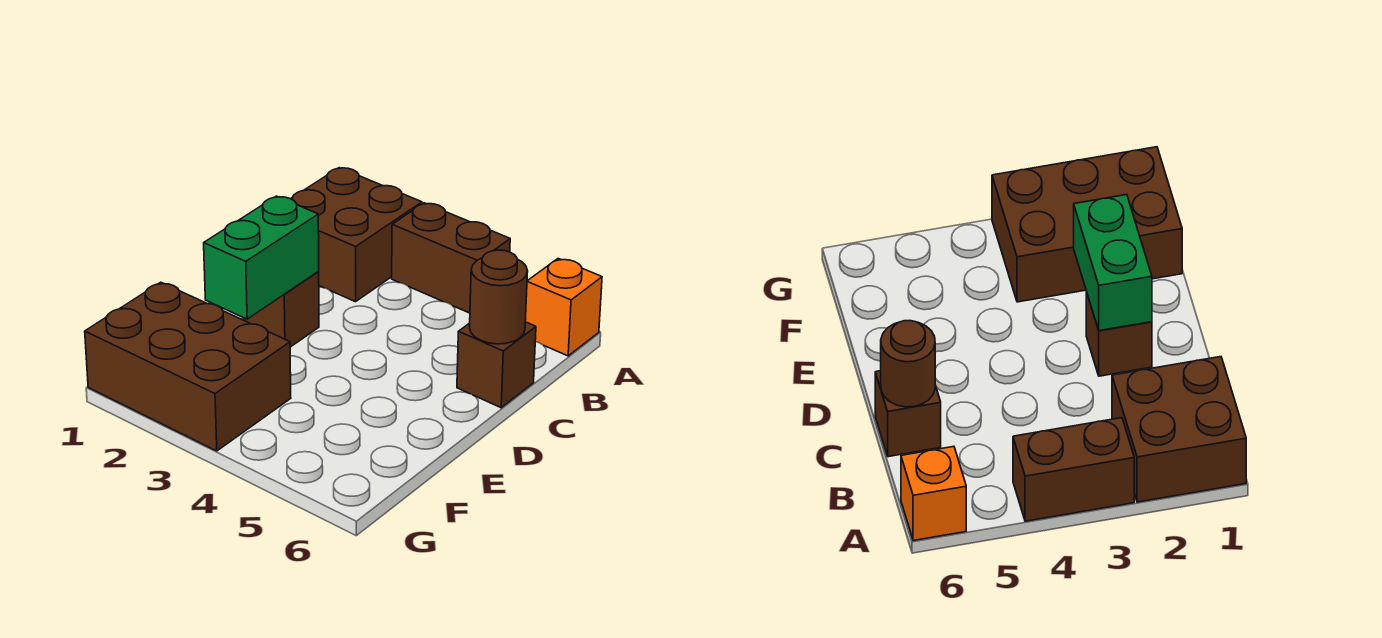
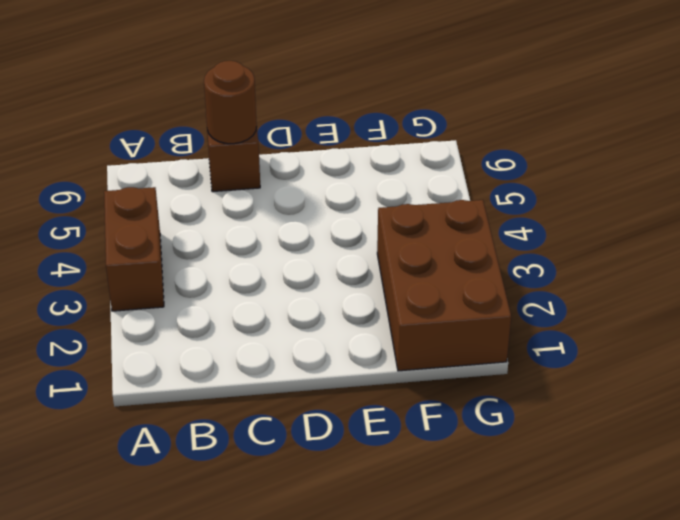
none -> brown brick A1:B2 level 1
none -> orange brick A6 level 1

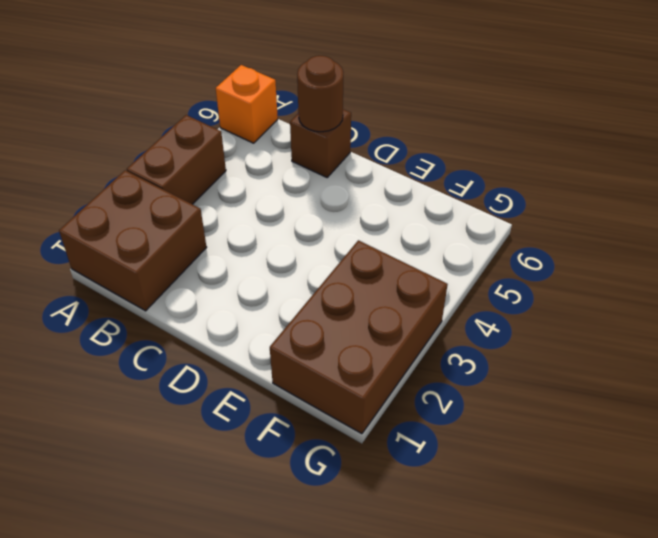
none -> brown brick D2 level 1
none -> green brick D2:E2 level 2

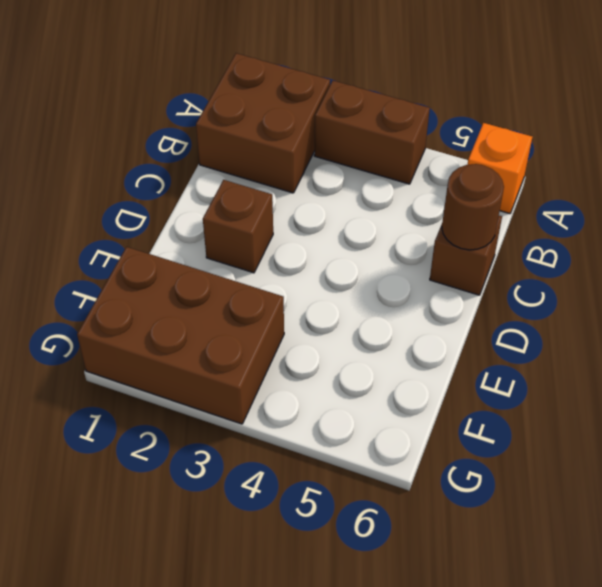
none -> green brick D2:E2 level 2

